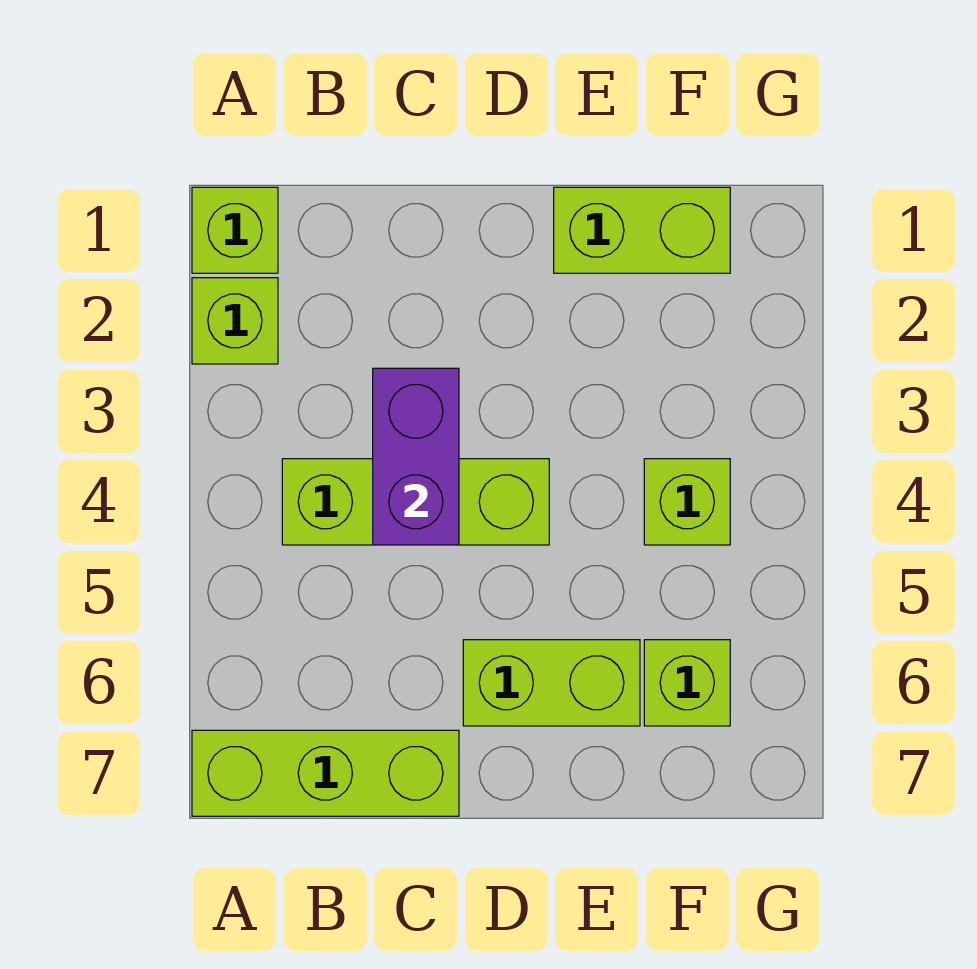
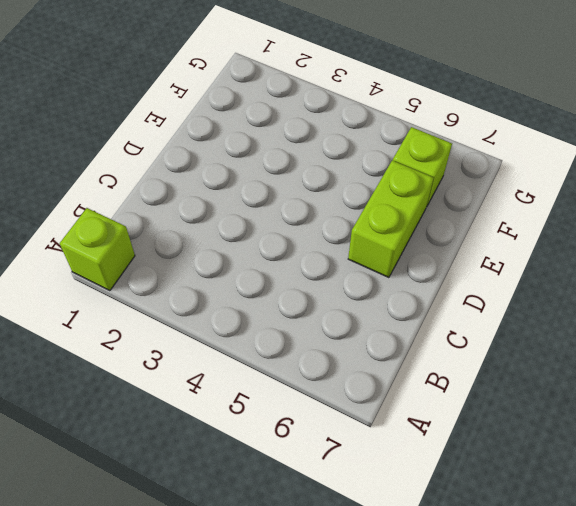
none -> lime brick A2 level 1
none -> lime brick A7:C7 level 1

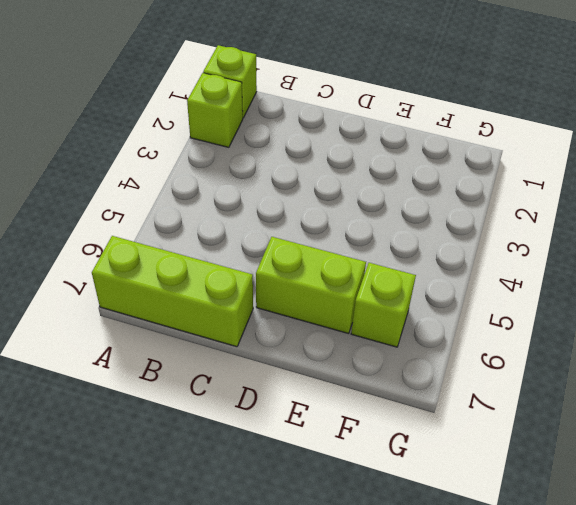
none -> lime brick B4:D4 level 1
none -> lime brick E1:F1 level 1

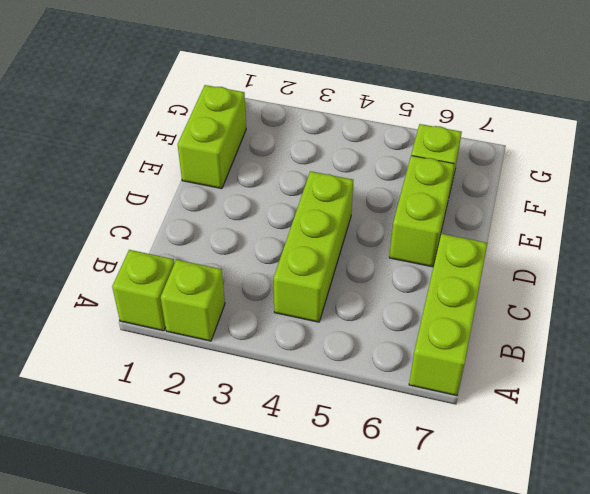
none -> lime brick F4 level 1
none -> purple brick C3:C4 level 2

